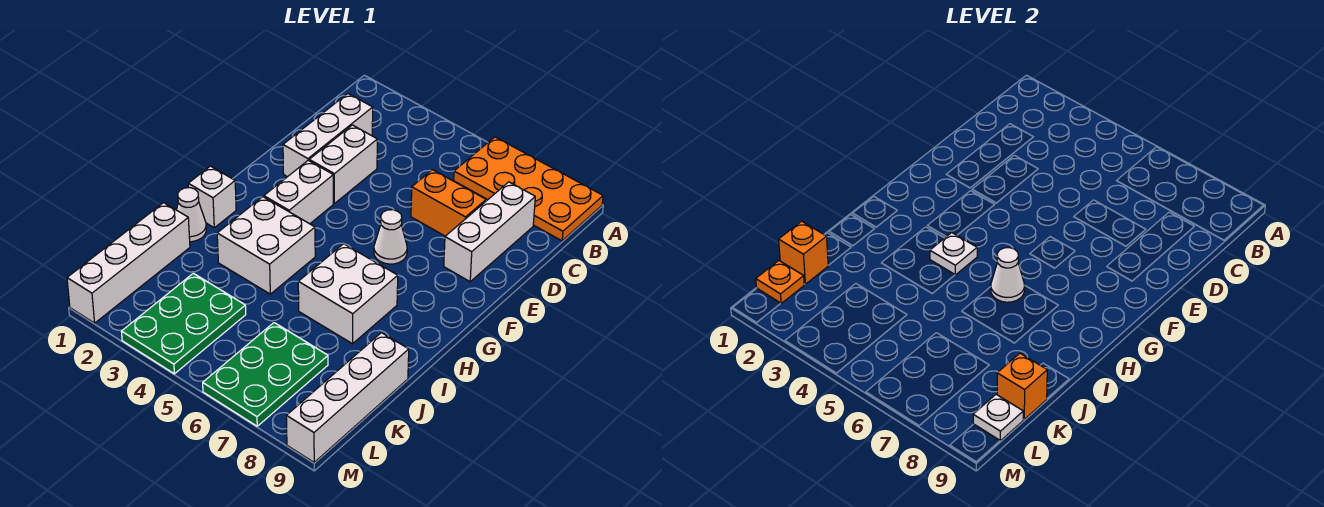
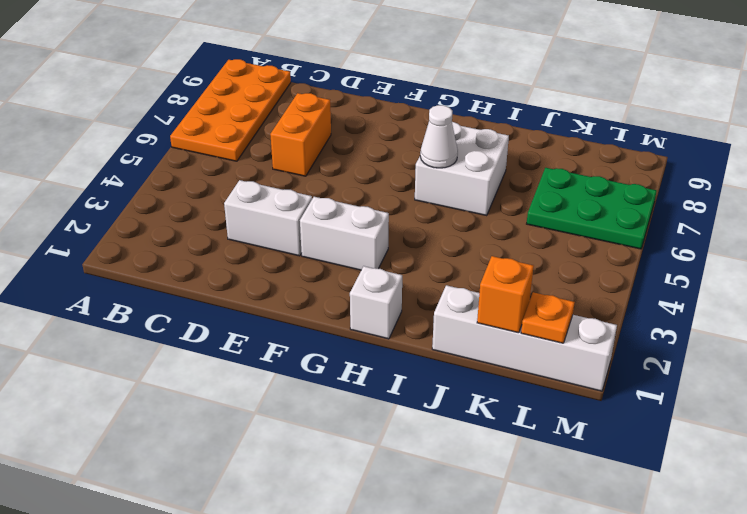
none -> white brick C2:E2 level 1
none -> white brick C8:E8 level 1
none -> white cone F6 level 1

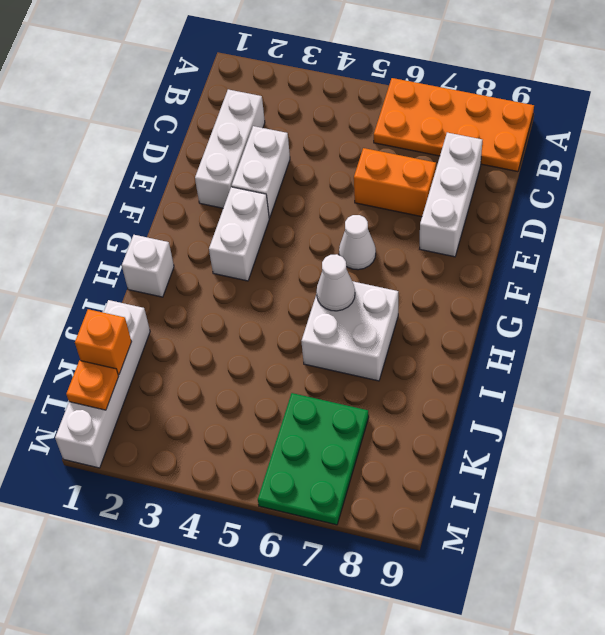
none -> white brick H3:I4 level 1
none -> white cone I1 level 1
none -> white brick J9:M9 level 1

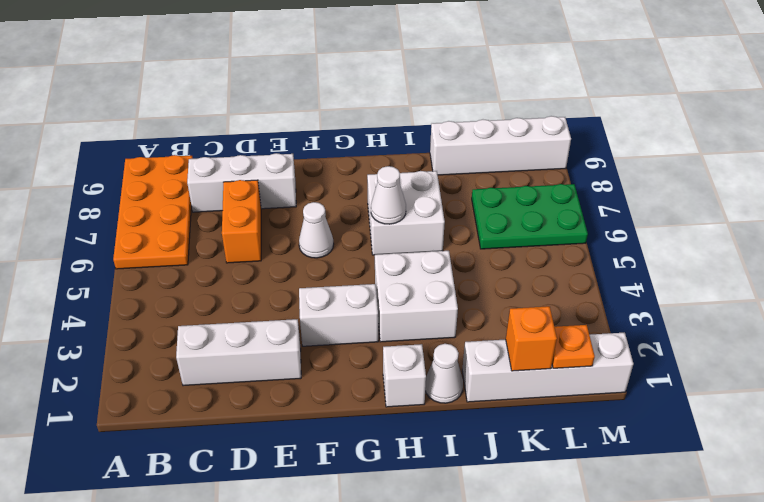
none -> white brick D3:E3 level 1
none -> green plate K3:M4 level 1
none -> white plate H4 level 2

